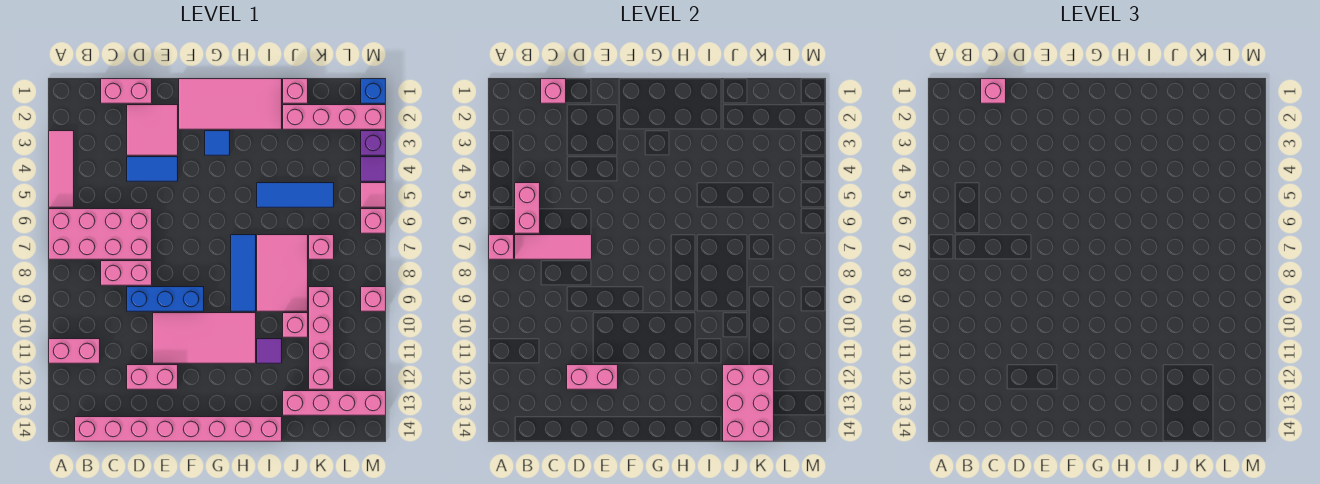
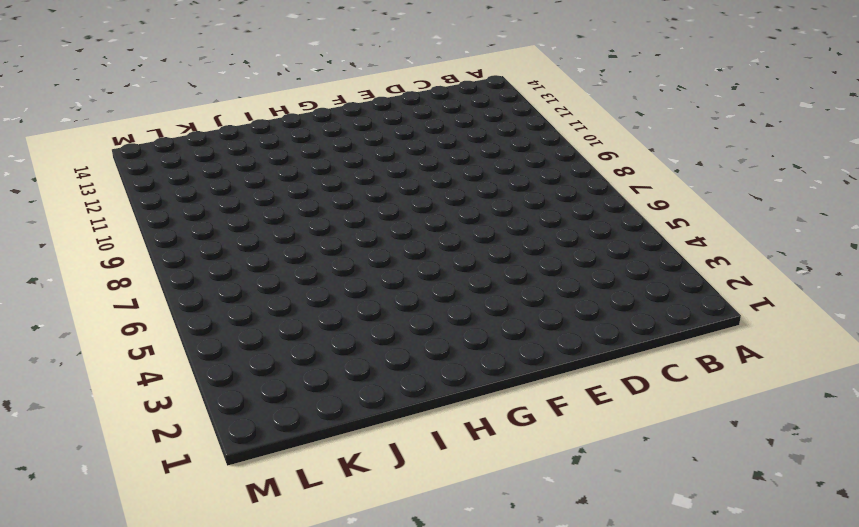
none -> pink tile A3:A5 level 1
none -> pink brick A6:D7 level 1
none -> pink brick A11:B11 level 1
none -> pink brick B14:I14 level 1

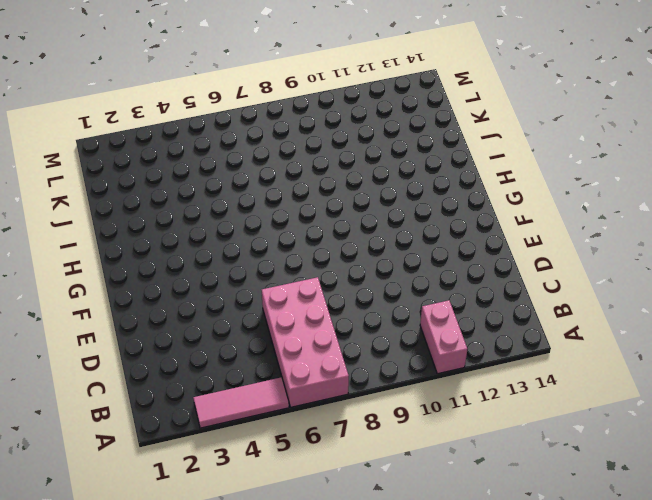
none -> pink brick B14:I14 level 1
none -> pink brick C1:D1 level 1
none -> pink brick C8:D8 level 1
none -> pink tile D2:E3 level 1

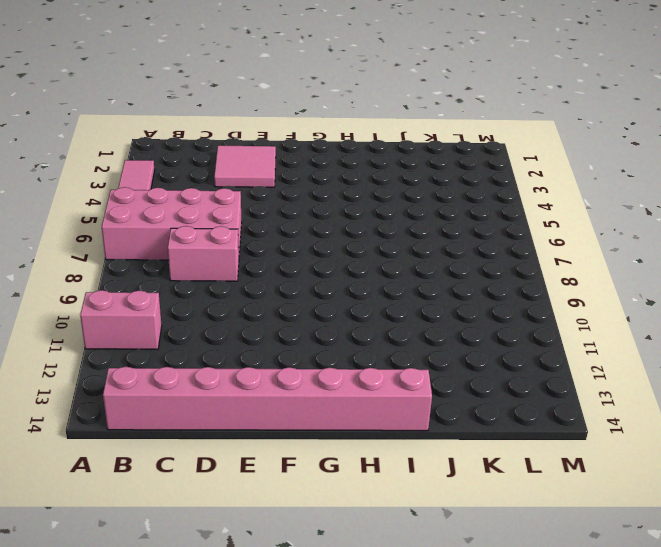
none -> pink brick C1:D1 level 1
none -> blue tile D4:E4 level 1
none -> blue brick D9:F9 level 1
none -> pink brick D12:E12 level 1

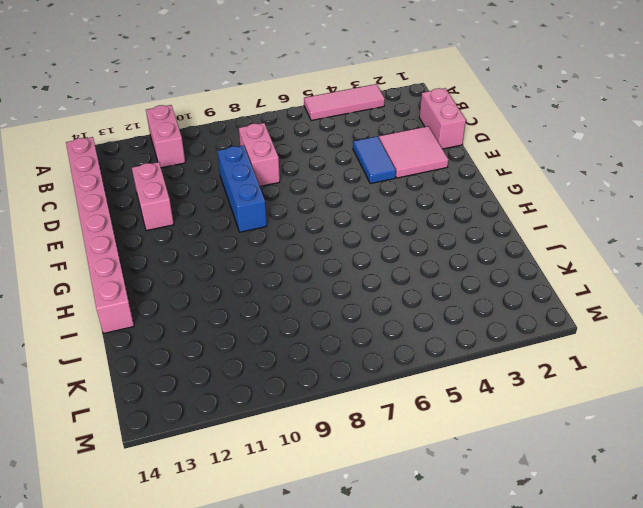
none -> pink brick A6:D7 level 1
none -> pink tile E10:H11 level 1
none -> pink tile F1:I2 level 1
none -> blue tile G3 level 1

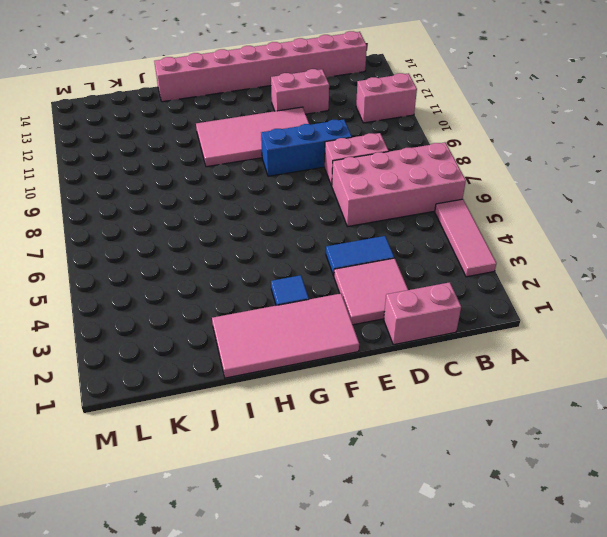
none -> blue tile H7:H9 level 1
none -> blue tile I5:K5 level 1
none -> pink tile I7:J9 level 1
none -> purple tile I11 level 1

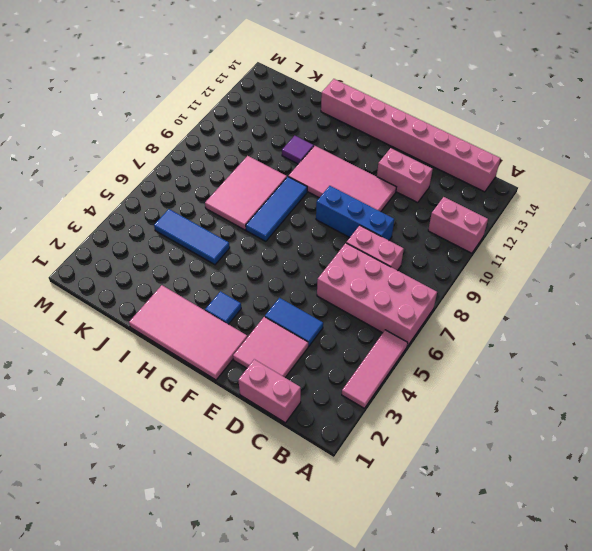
none -> pink brick J1 level 1
none -> pink brick J2:M2 level 1
none -> pink brick J10 level 1
none -> pink brick J13:M13 level 1

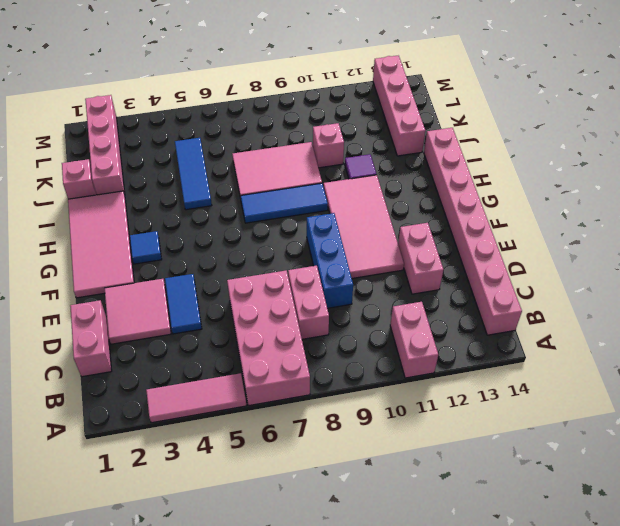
none -> pink brick K7 level 1
none -> pink brick K9:K12 level 1
none -> blue brick M1 level 1
none -> purple brick M3 level 1

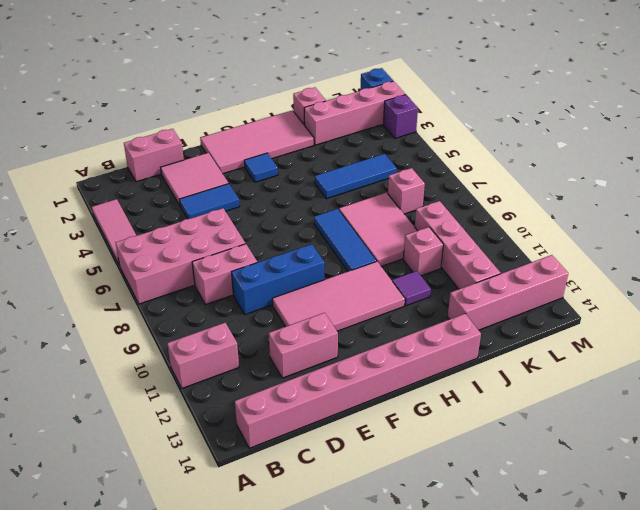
none -> purple tile M4 level 1
none -> pink tile M5 level 1
none -> pink brick M6 level 1
none -> pink brick M9 level 1

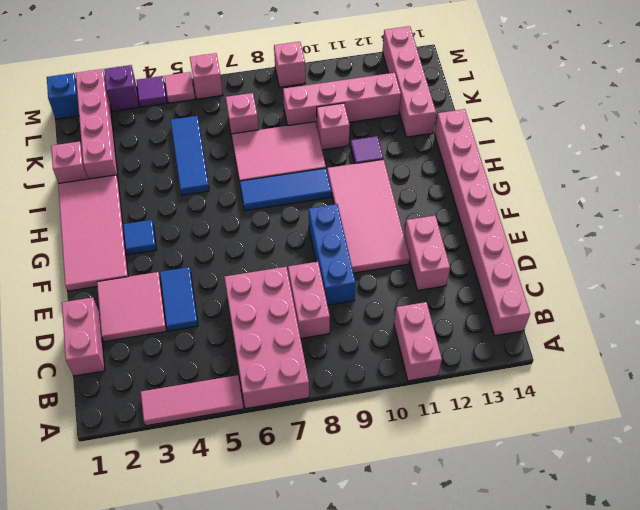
none -> pink brick A7 level 2
none -> pink brick B5:B6 level 2
none -> pink tile B7:D7 level 2
none -> pink brick C1 level 2

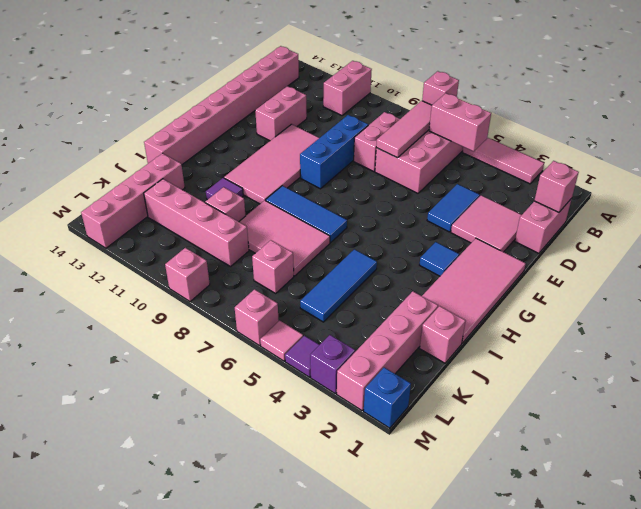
none -> pink brick D12:E12 level 2
none -> pink brick J12:K14 level 2
none -> pink brick C1 level 3

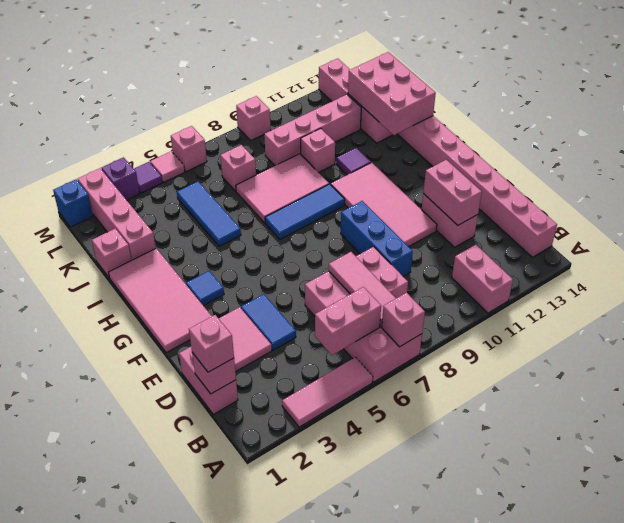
pink brick I13:K14 level 2 -> pink brick J12:K14 level 2

